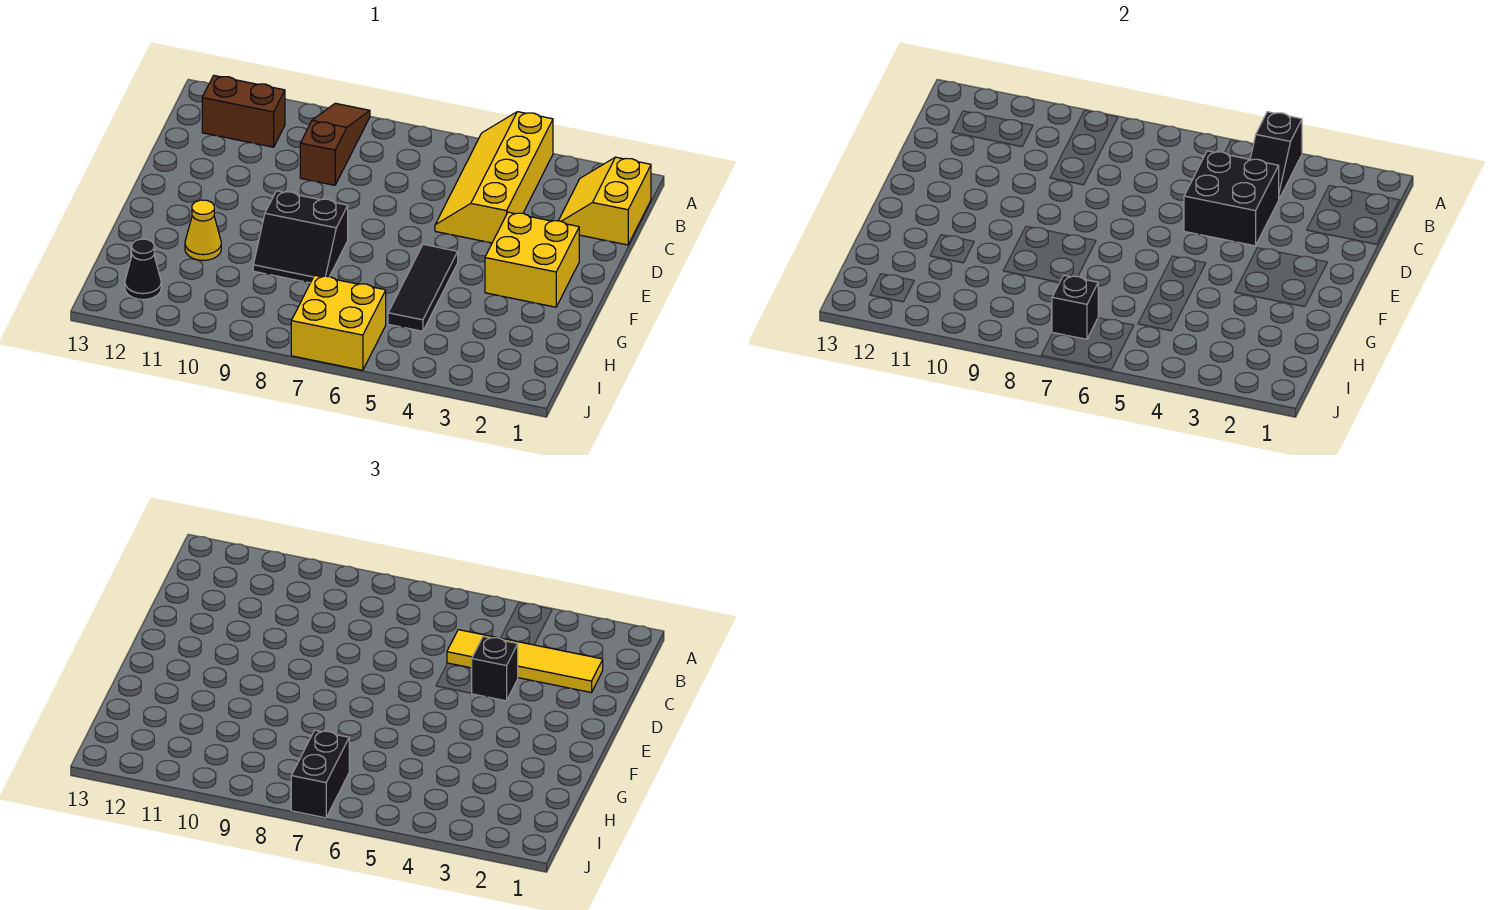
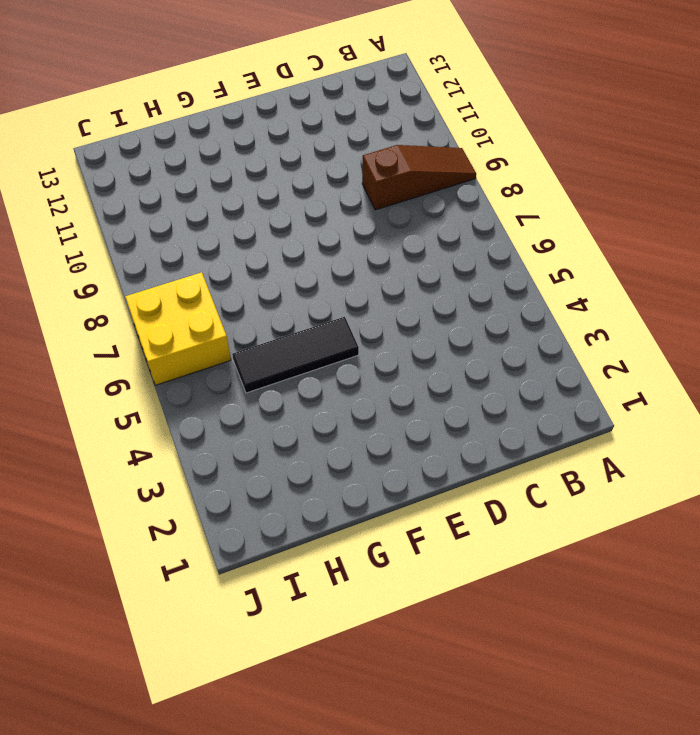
none -> yellow slope A4:D5 level 1 top 4
none -> yellow slope B1:C2 level 1 top 1
none -> brown brick B11:B12 level 1

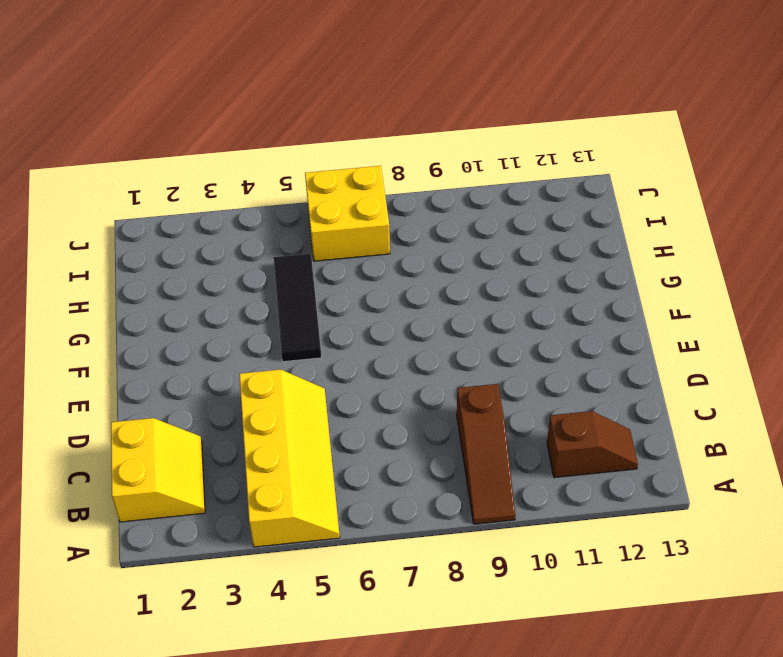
brown slope B11:B12 level 1 top 11 -> brown brick B11:B12 level 1
none -> yellow brick E2:F3 level 1
none -> black slope F8:G9 level 1 top F
none -> yellow cone G11 level 1

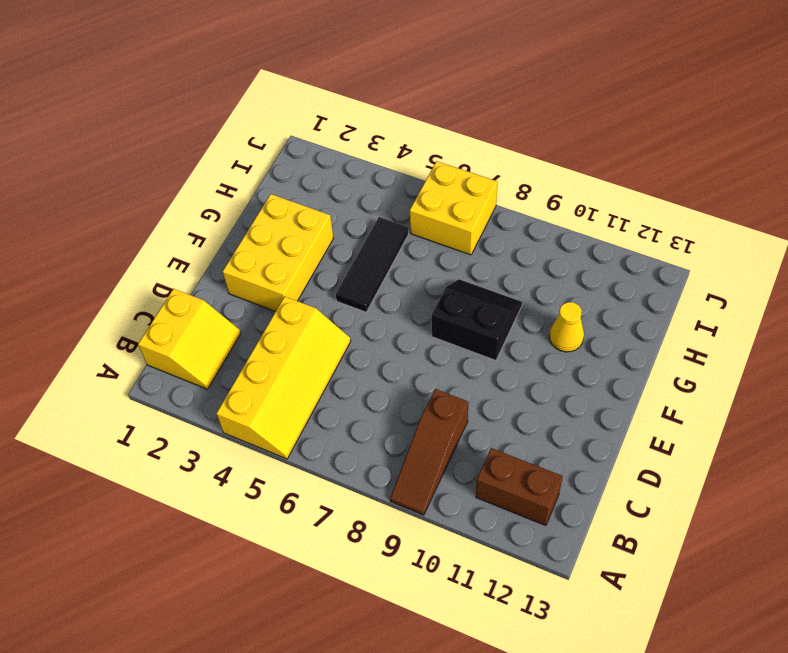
yellow brick E2:G3 level 1 -> yellow brick E2:F3 level 1
none -> black cone I12 level 1
none -> black slope A4:B4 level 2 top A
none -> black brick C4:D5 level 2

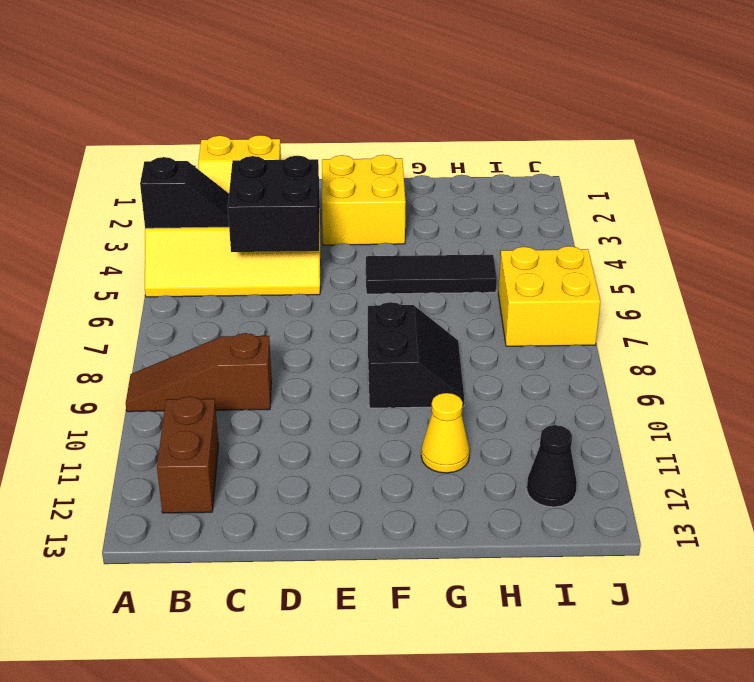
none -> black brick I7 level 2
none -> yellow tile C2:C5 level 3
none -> black brick D4 level 3

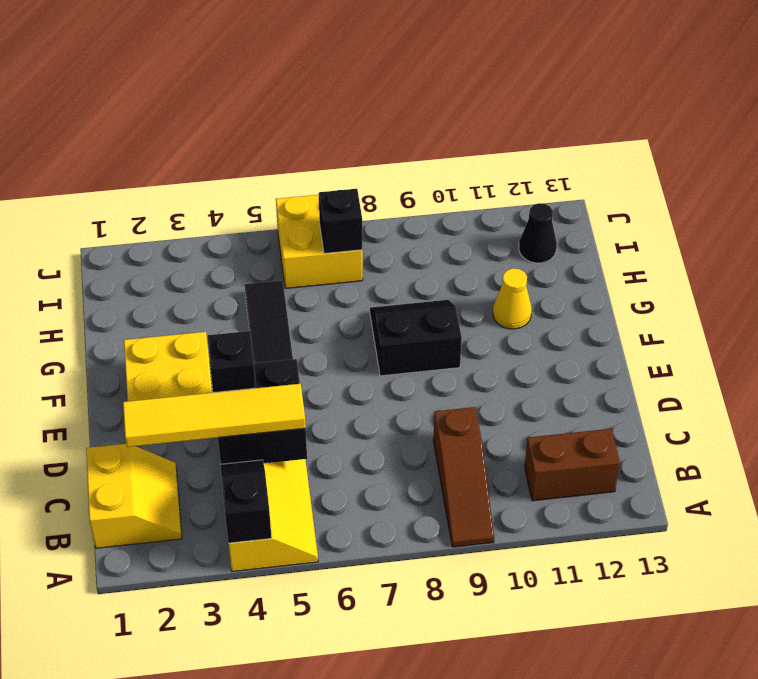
none -> black brick I7:J7 level 3

